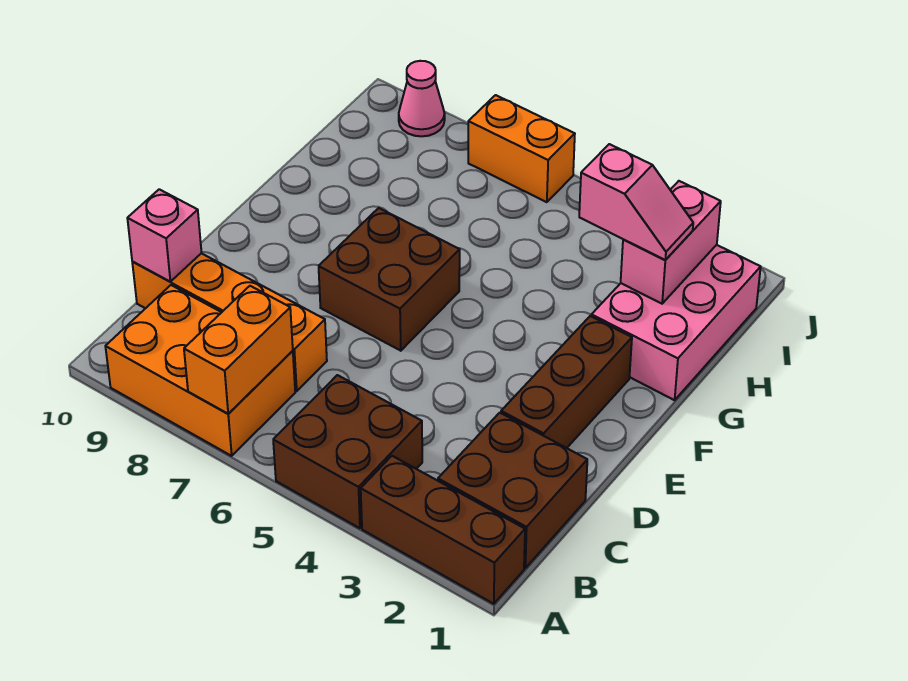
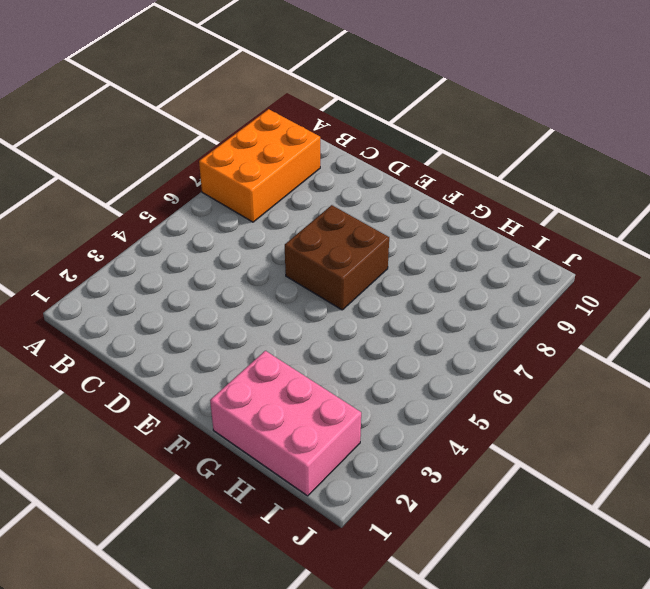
none -> brown brick A1:A3 level 1
none -> brown brick A4:B5 level 1
none -> brown brick B1:C2 level 1

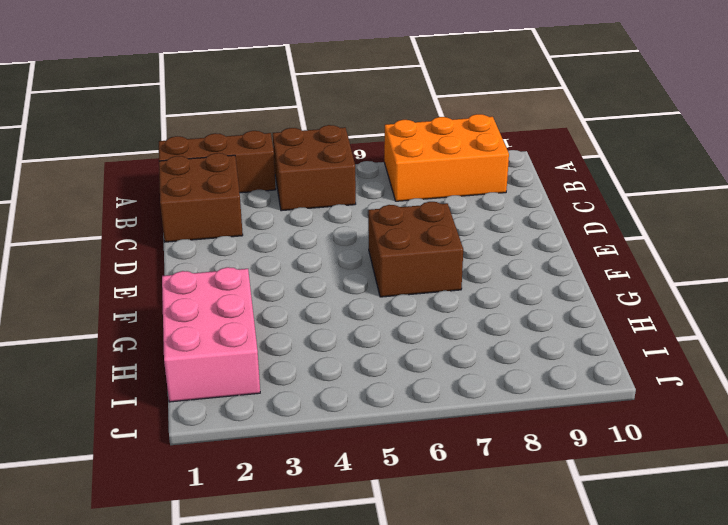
none -> orange brick C7:C10 level 1
none -> brown brick D2:F2 level 1
none -> orange brick J6:J7 level 1

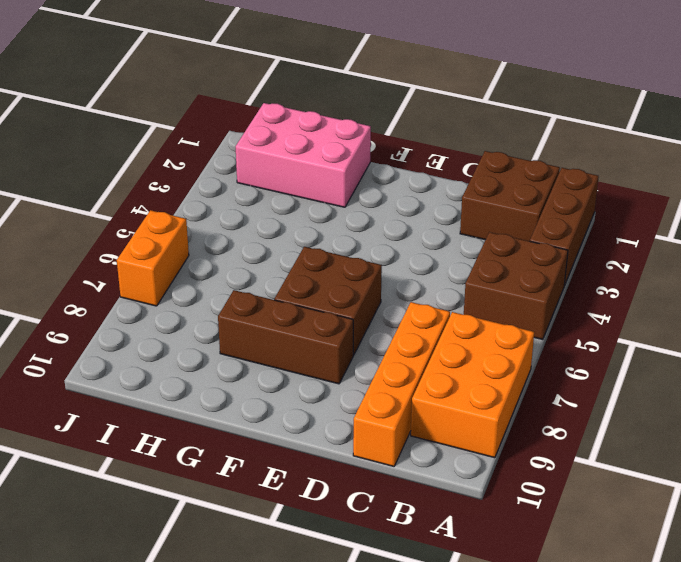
brown brick E8:G8 level 1 -> brown brick D2:F2 level 1
none -> pink cone J9 level 1
none -> orange brick A7:B7 level 2
none -> pink brick C10 level 2

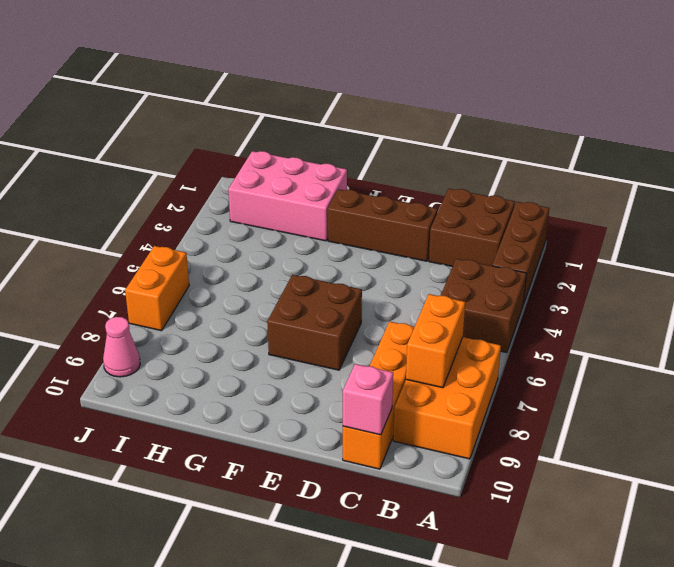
orange brick B7:B8 level 2 -> orange brick A7:B7 level 2
none -> pink brick H2:I2 level 2
none -> pink slope H2:H3 level 3 top 3

